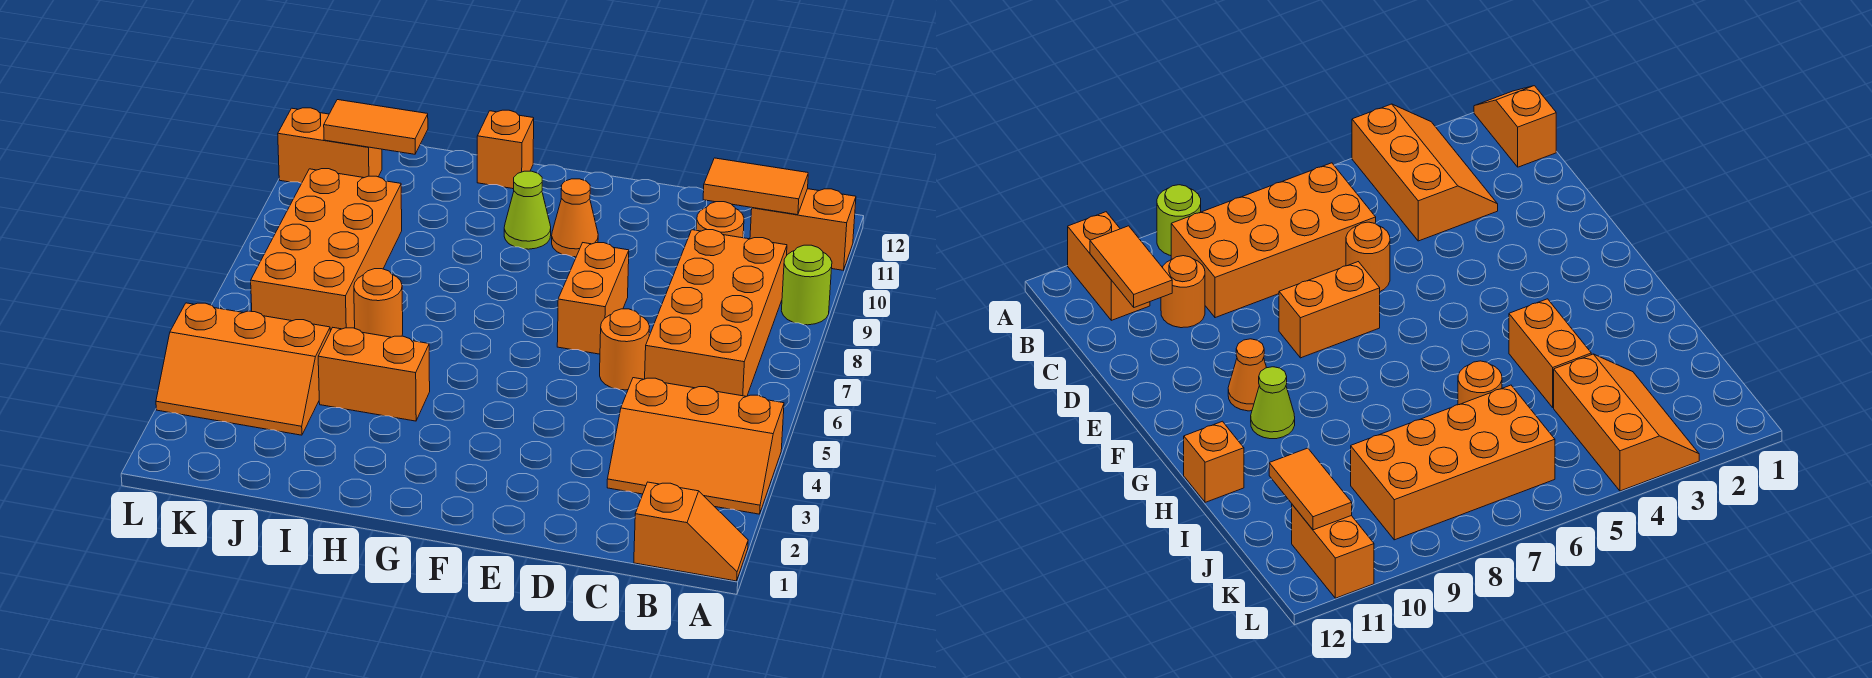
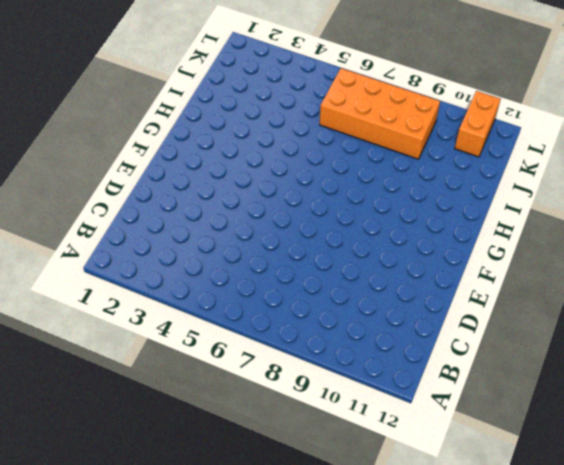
none -> orange slope A1:B1 level 1 top B
none -> orange slope A3:C4 level 1 top 4
none -> lime round brick A9 level 1

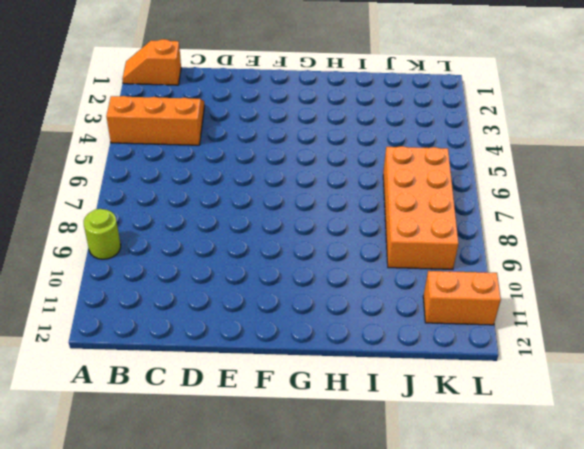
none -> orange brick A11:B11 level 1
none -> orange brick B6:C9 level 1
none -> orange round brick C10 level 1

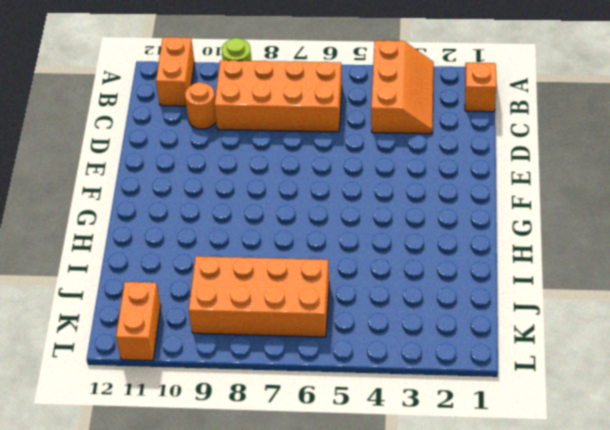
none -> orange round brick D6 level 1
none -> orange brick E7:E8 level 1
none -> orange cone F10 level 1

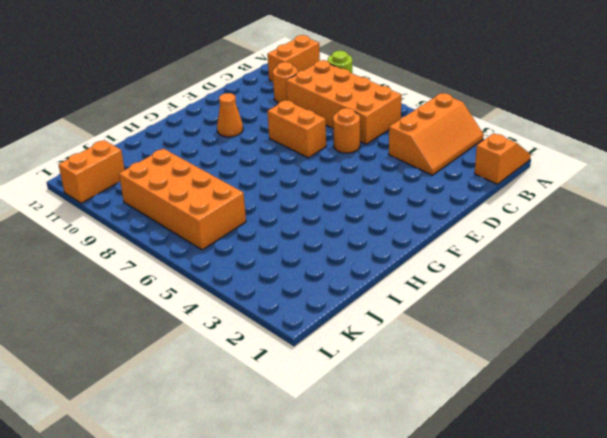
none -> lime cone G10 level 1
none -> orange brick H4:I4 level 1
none -> orange brick H12 level 1

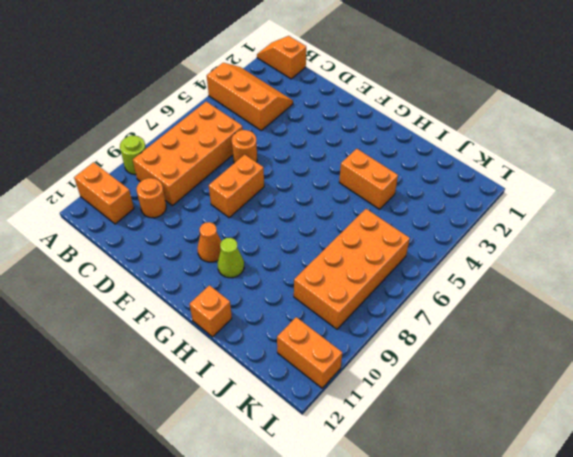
none -> orange round brick I6 level 1
none -> orange slope J3:L4 level 1 top 4
none -> orange tile B11:C11 level 2

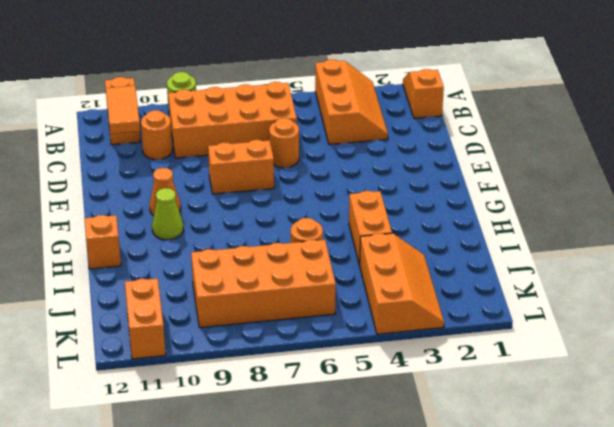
none -> orange tile J11:K11 level 2

